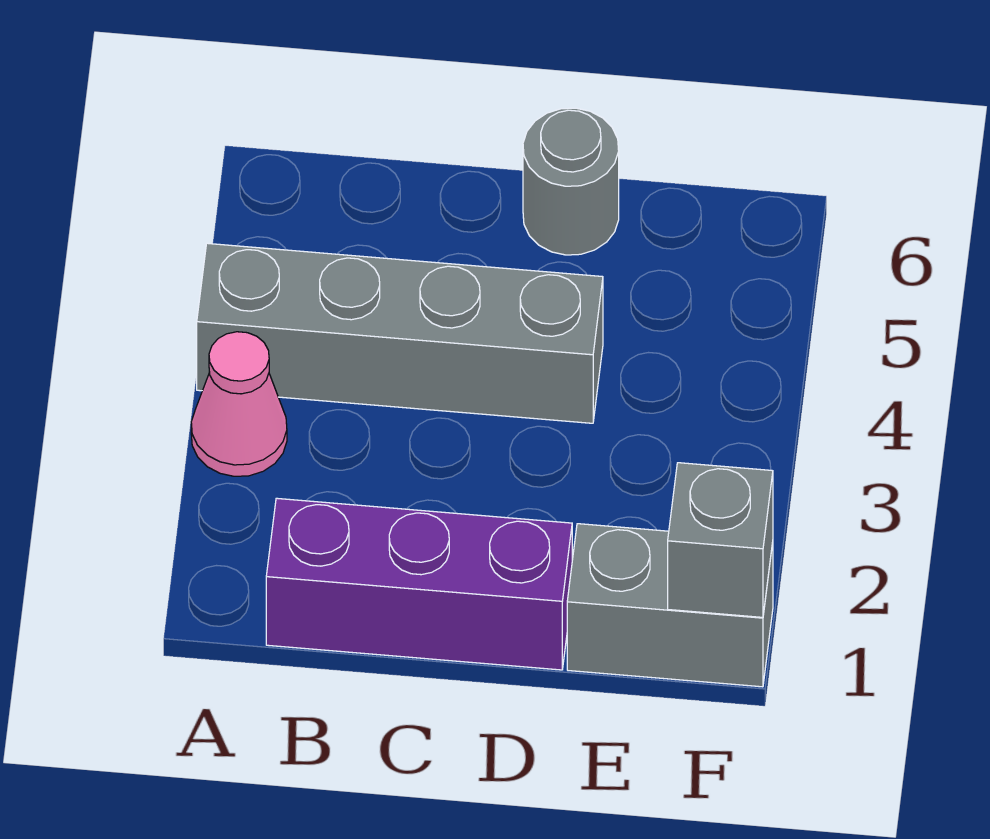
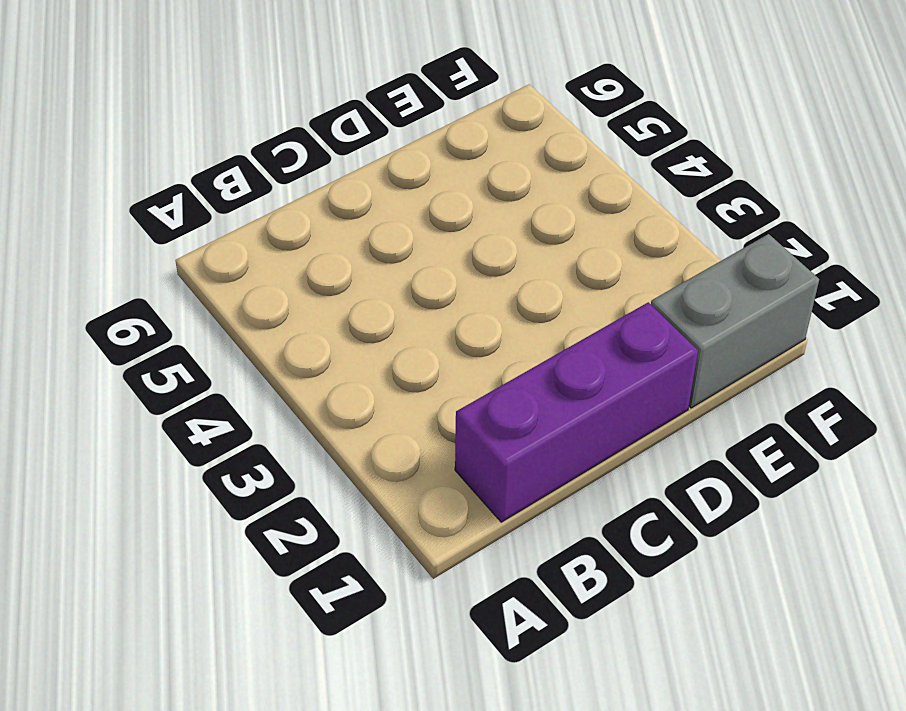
none -> pink cone A3 level 1
none -> grey brick A4:D4 level 1

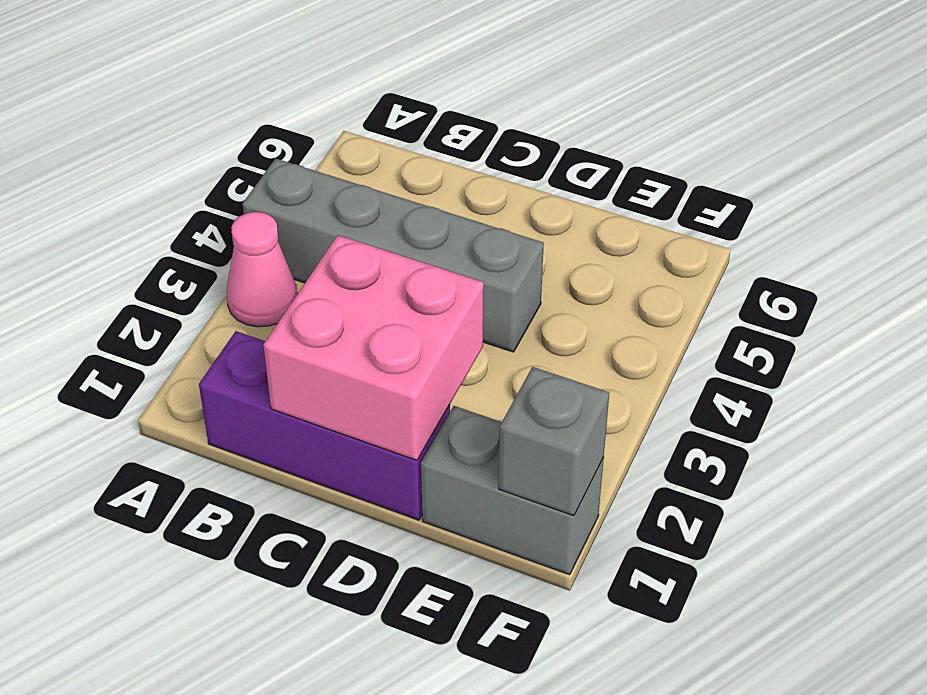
pink brick C1:D2 level 2 -> none
none -> grey round brick D6 level 1

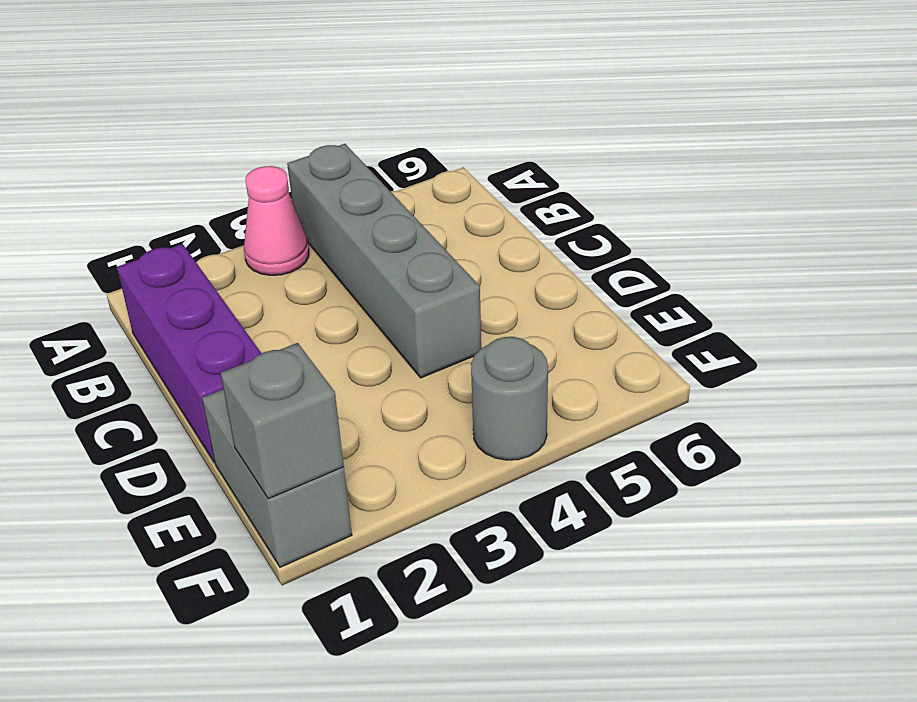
grey round brick F4 level 1 -> grey round brick D6 level 1

